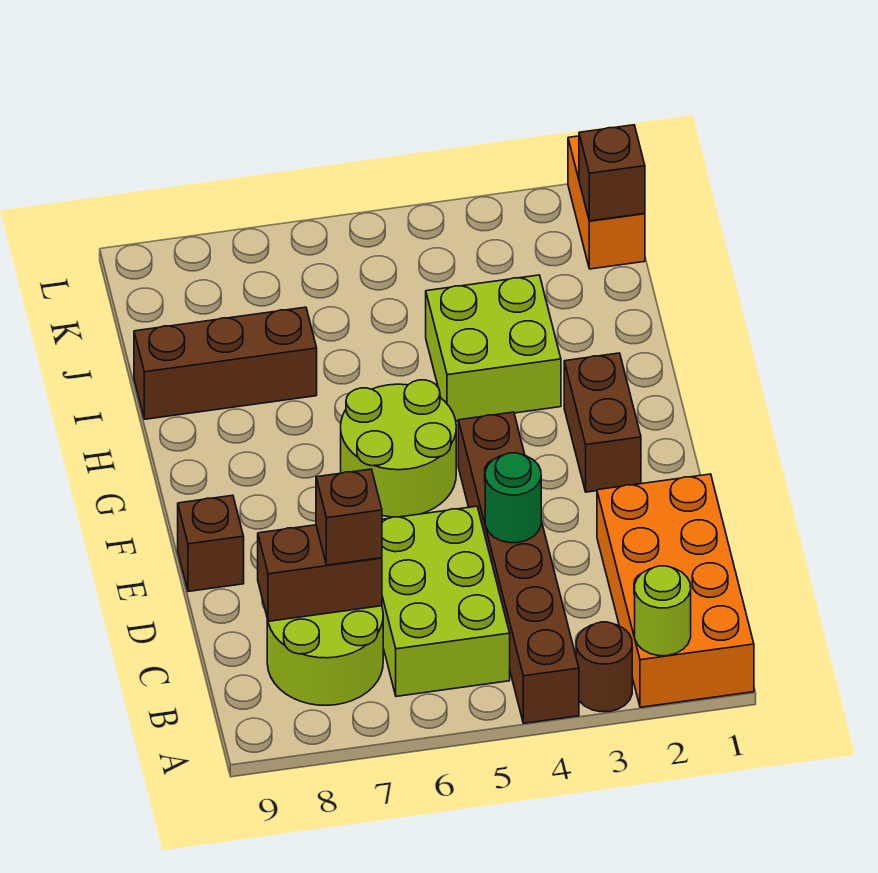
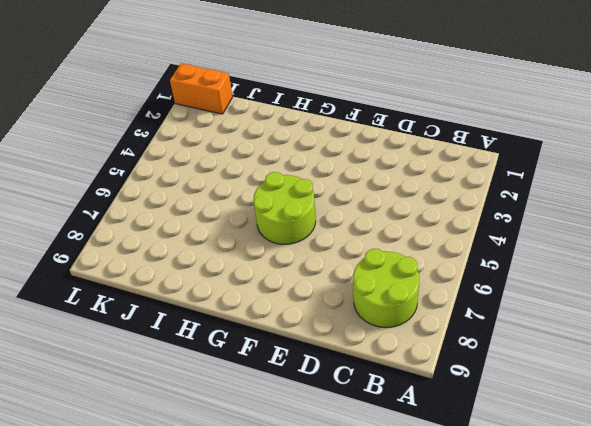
none -> orange brick A1:D2 level 1
none -> brown round brick A3 level 1
none -> brown brick A4:F4 level 1

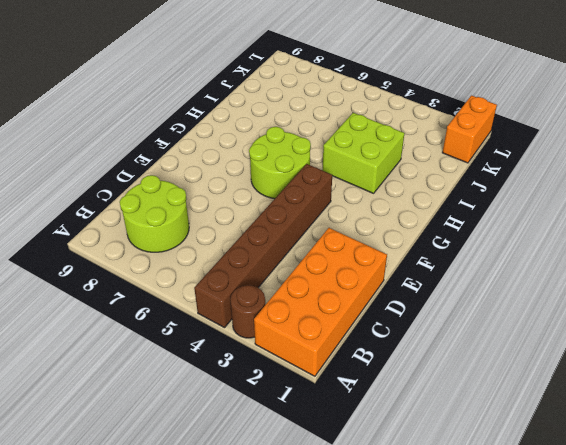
none -> lime brick B5:D6 level 1
none -> brown brick E9 level 1
none -> brown brick F2:G2 level 1

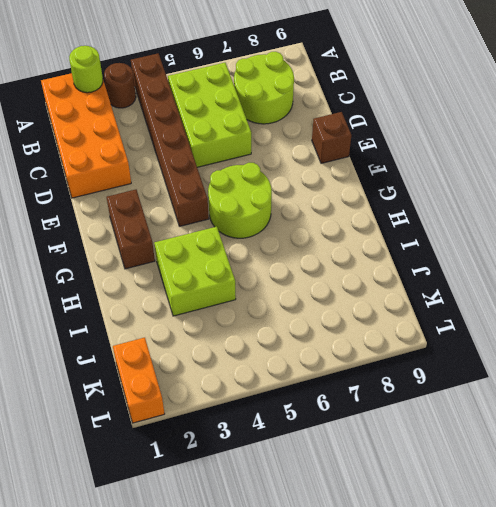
none -> brown brick I7:I9 level 1
none -> brown brick C7:C8 level 2
none -> green round brick D4 level 2

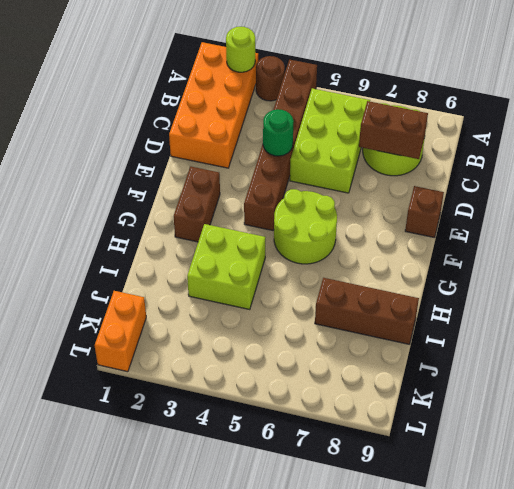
none -> brown brick K1 level 2
none -> brown brick C7 level 3

